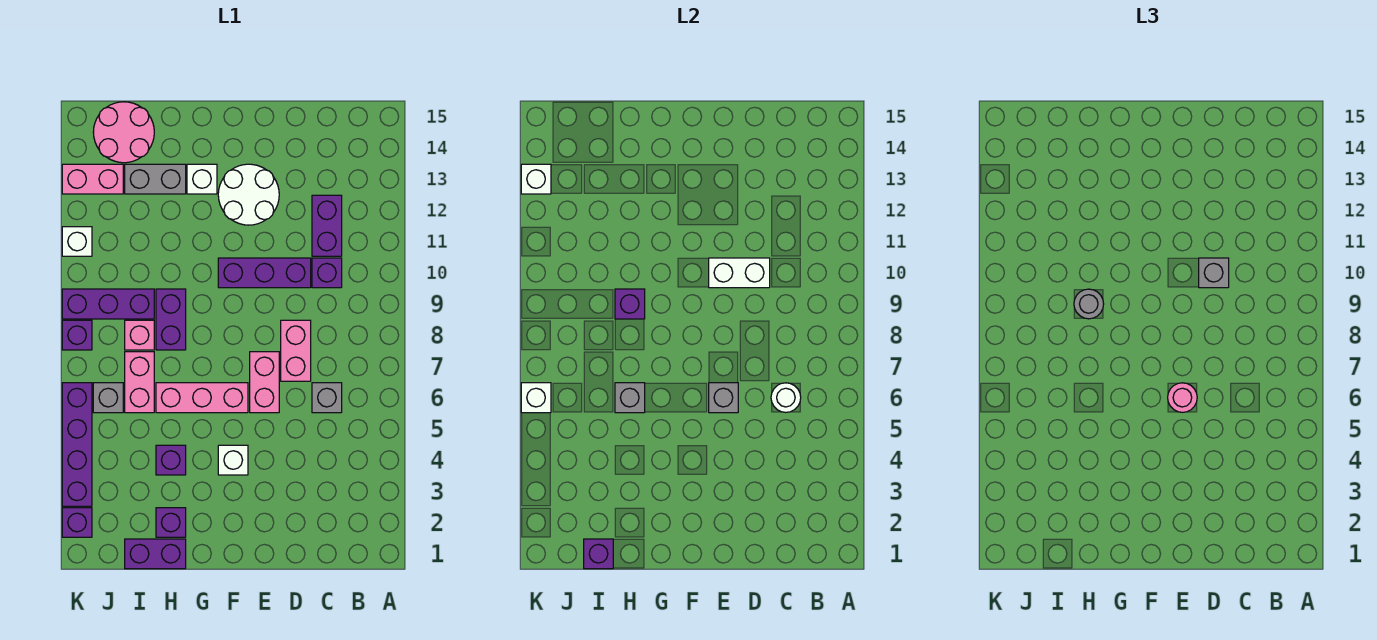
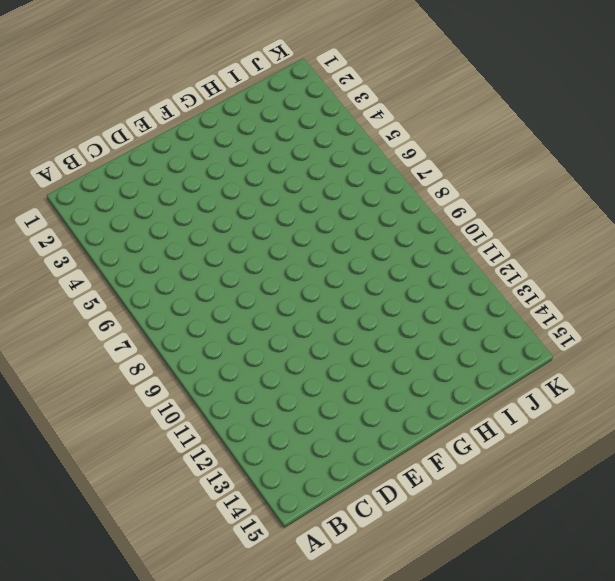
none -> grey brick C6 level 1
none -> purple brick C10 level 1
none -> purple brick C11:C12 level 1
none -> pink brick D7:D8 level 1

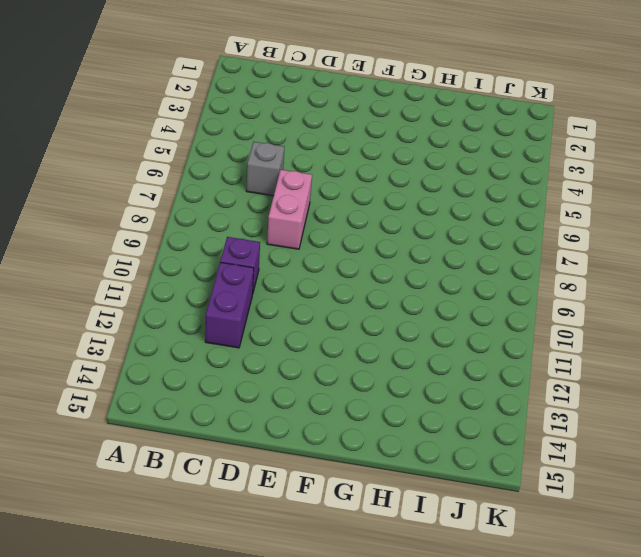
none -> purple brick D10:F10 level 1
none -> pink brick E6:E7 level 1
none -> white round brick E12:F13 level 1
none -> white brick F4 level 1

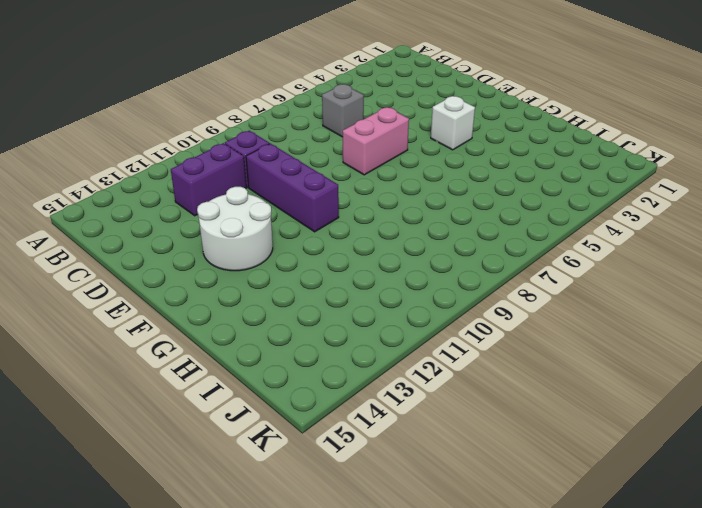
none -> pink brick D7:D8 level 1
none -> pink brick F6:H6 level 1
none -> white brick G13 level 1
none -> purple brick H1:I1 level 1

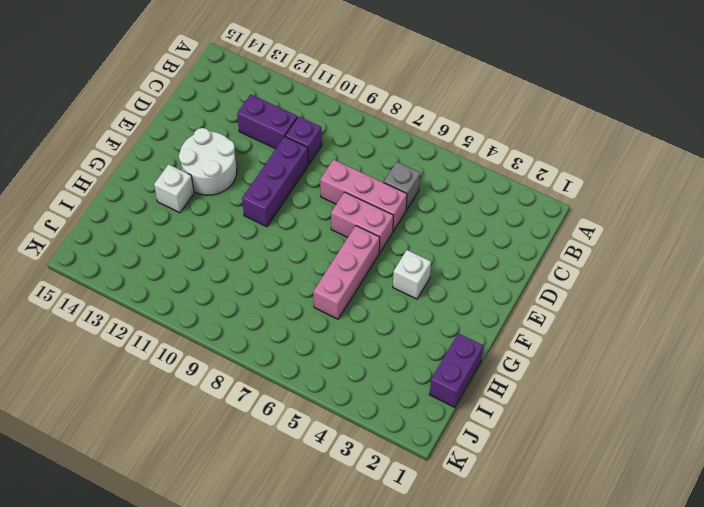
pink brick D6:D8 level 1 -> pink brick D7:D8 level 1
none -> purple brick H2 level 1
none -> purple brick H4 level 1
none -> purple brick H8:H9 level 1
none -> grey brick H13:I13 level 1

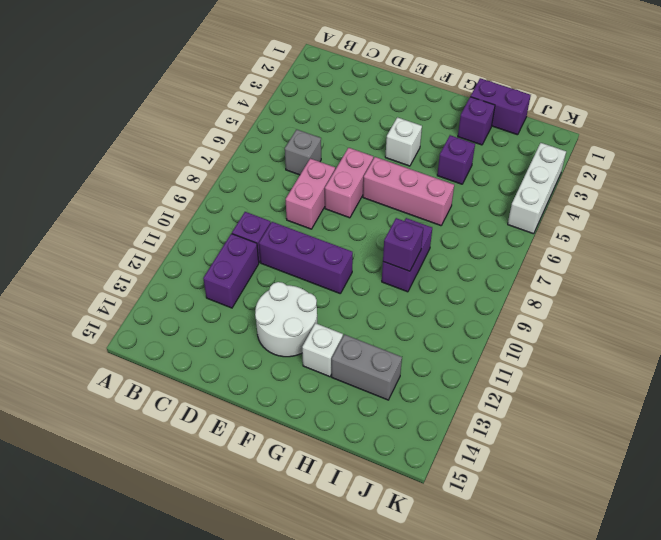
white brick K3:K5 level 1 -> purple brick K3:K6 level 1
none -> pink brick I6:I7 level 1
none -> pink brick I8 level 1
none -> purple brick I9:K9 level 1
none -> pink round brick I14:J15 level 1

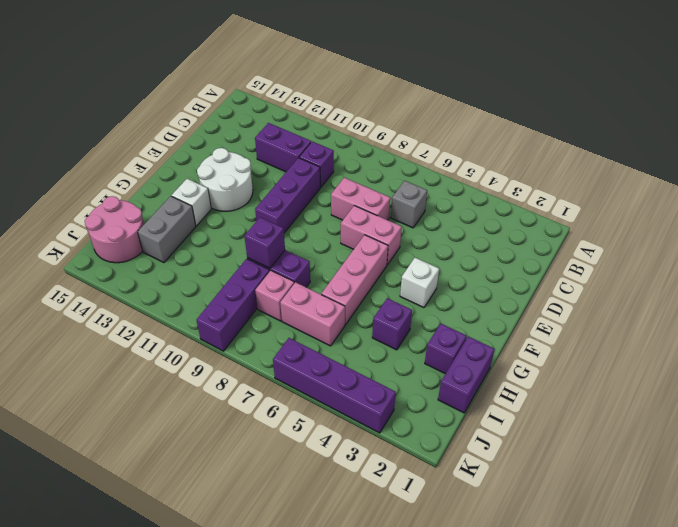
none -> grey brick J6 level 1
none -> pink brick J13:K13 level 1
none -> purple brick K2 level 1
none -> purple brick K8 level 1

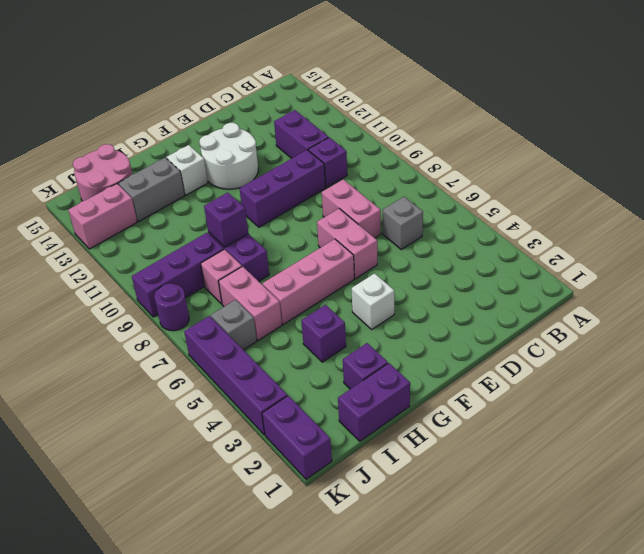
purple brick K1:K2 level 1 -> purple brick K2 level 1
purple round brick K8 level 1 -> purple brick K8 level 1
none -> white brick K11 level 1
none -> white round brick C6 level 2
none -> white brick D10:E10 level 2
none -> grey brick E6 level 2

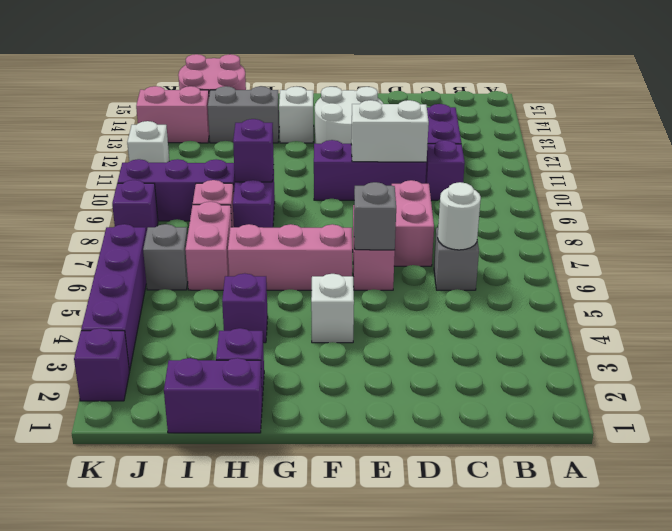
none -> grey brick H6 level 2
none -> purple brick I1 level 2
none -> white brick K6 level 2
none -> white brick K13 level 2

